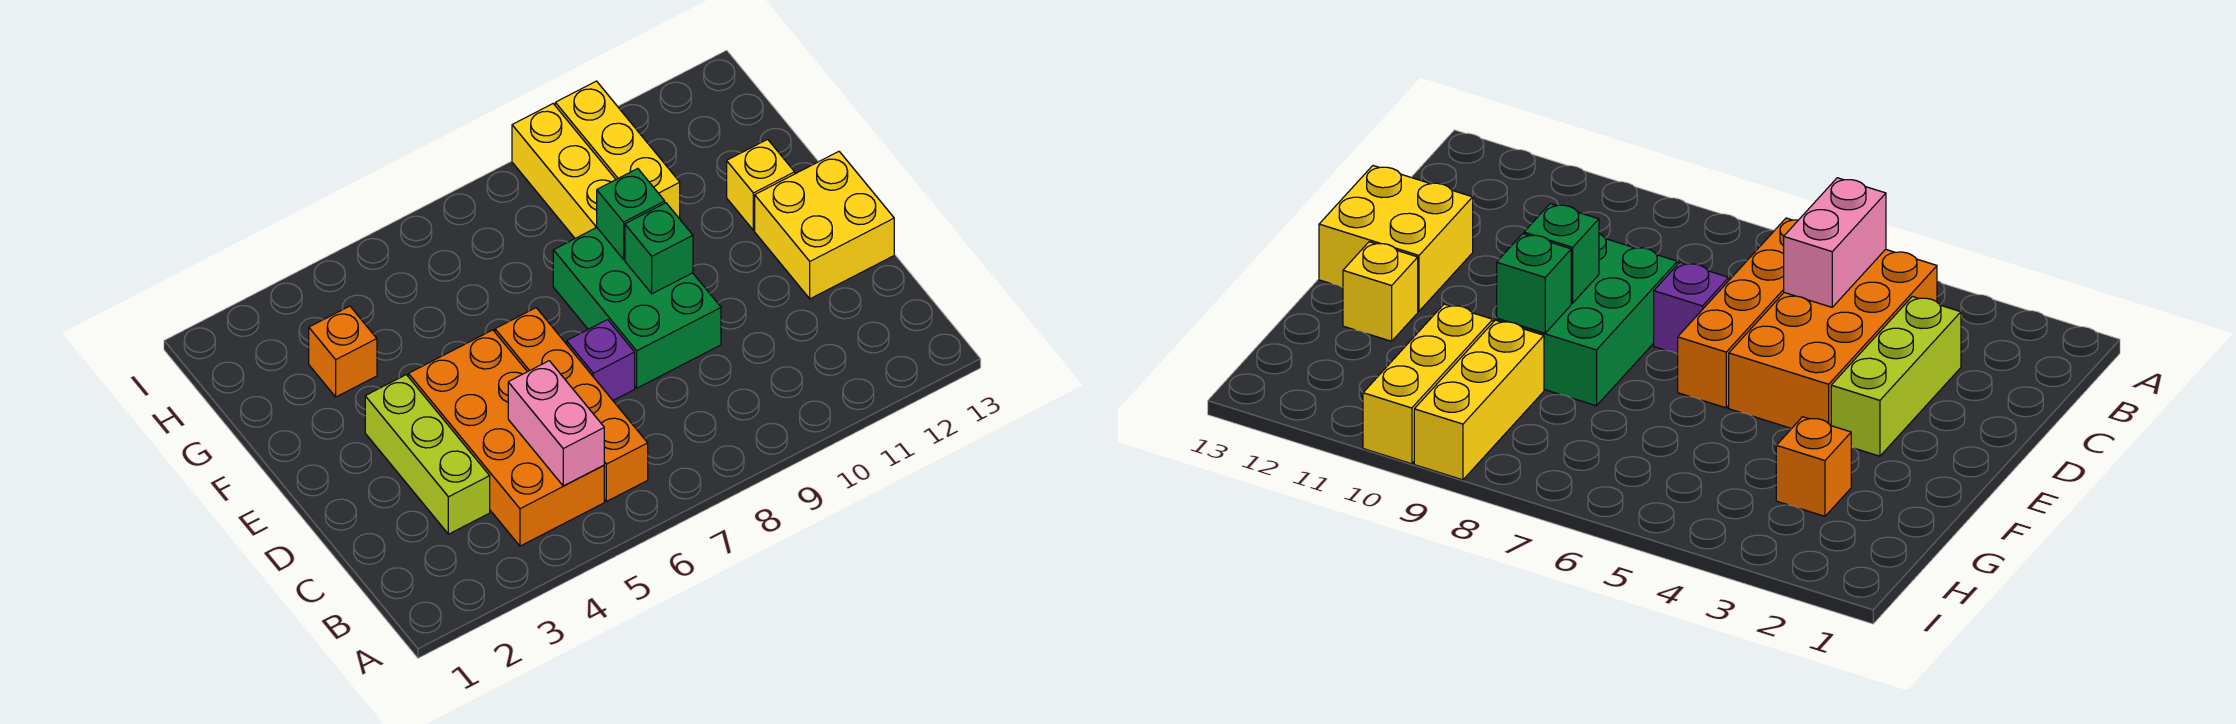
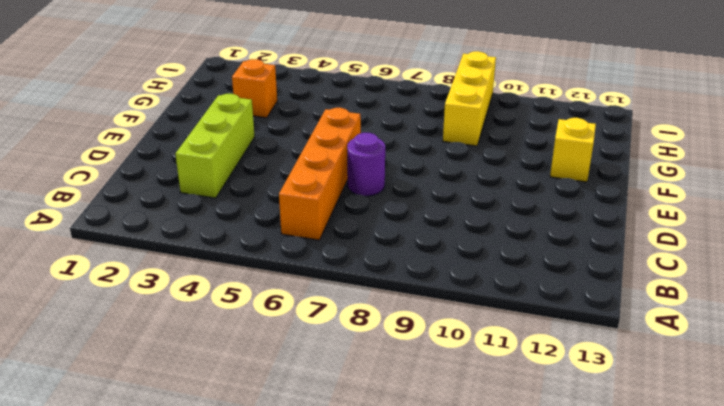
purple round brick D7 level 1 -> purple brick D7 level 1
none -> orange brick B4:E5 level 1
none -> green brick D8:F9 level 1
none -> yellow brick D12:E13 level 1

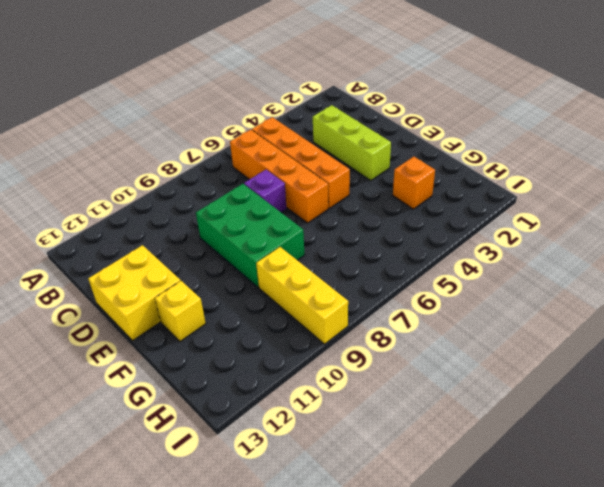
orange brick B5:E5 level 1 -> orange brick B4:E5 level 1
none -> yellow brick G10:I10 level 1
none -> pink brick B5:C5 level 2
none -> green brick E9 level 2

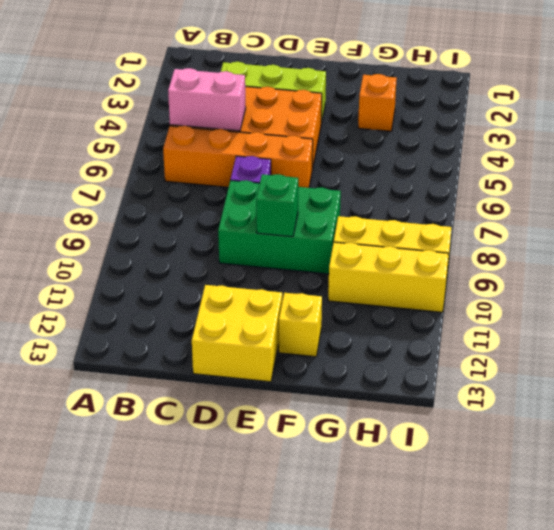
none -> green brick F9 level 2

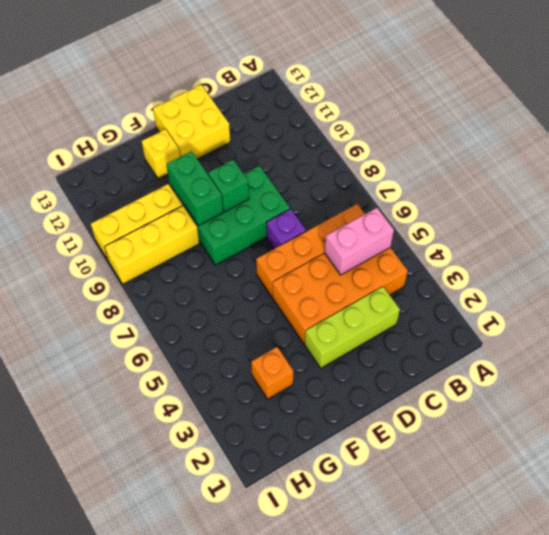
green brick F9:F10 level 2 -> green brick F9 level 2

